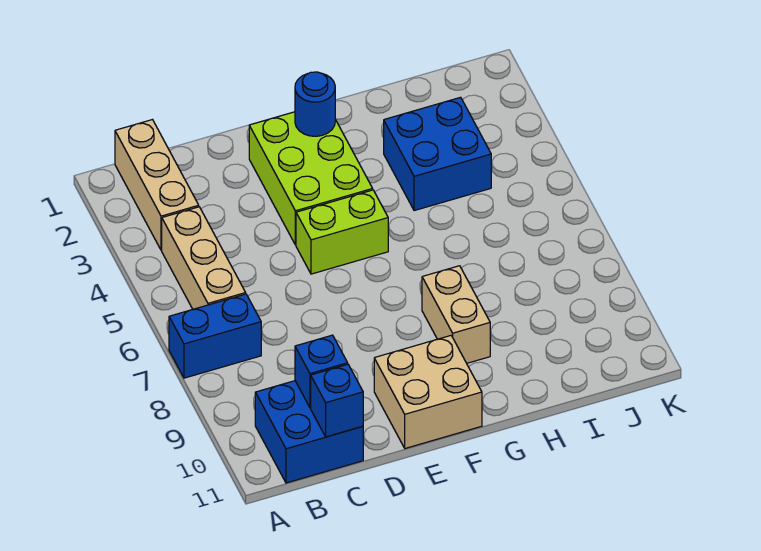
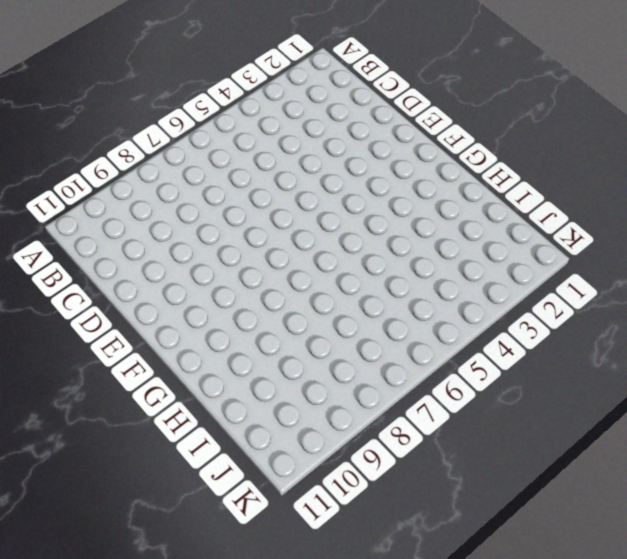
none -> blue brick A7:B7 level 1
none -> tan brick B1:B3 level 1
none -> tan brick B4:B6 level 1

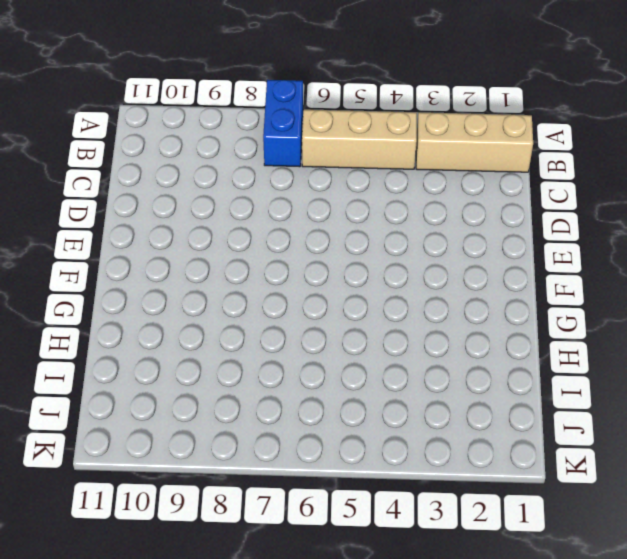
none -> blue brick B10:C11 level 1
none -> lime brick E2:F4 level 1
none -> lime brick E5:F5 level 1

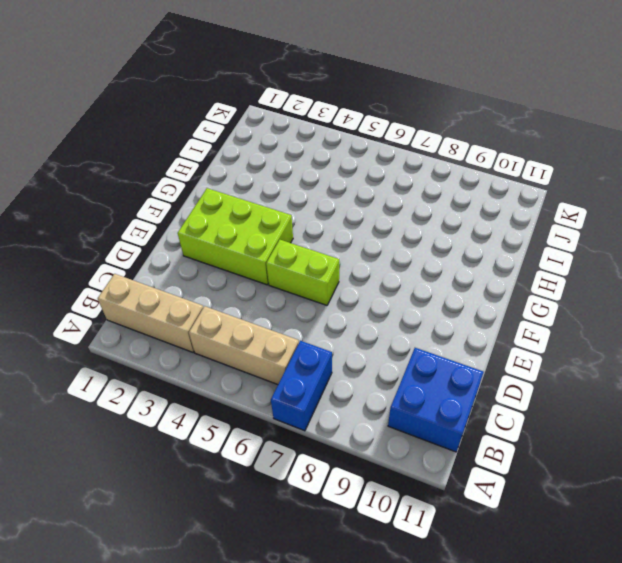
lime brick E5:E6 level 1 -> lime brick E5:F5 level 1
none -> tan brick E10:F11 level 1
none -> tan brick G8:G9 level 1
none -> blue brick H3:I4 level 1

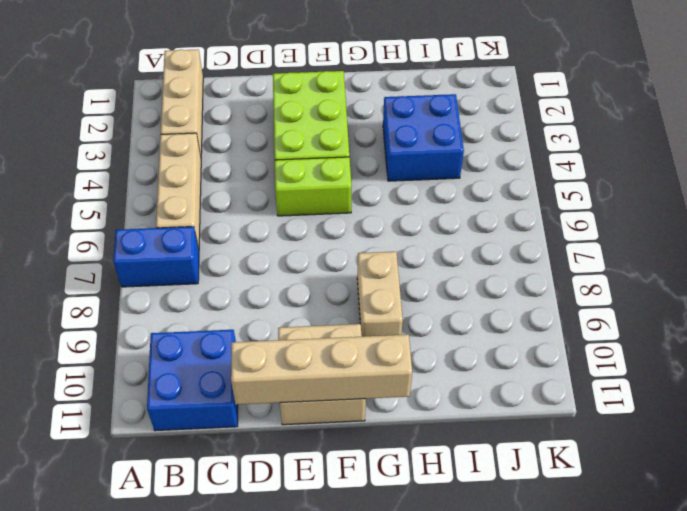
tan brick D11:G11 level 2 -> none
none -> blue brick C10 level 2
none -> blue brick C11 level 2
none -> blue round brick F2 level 2

